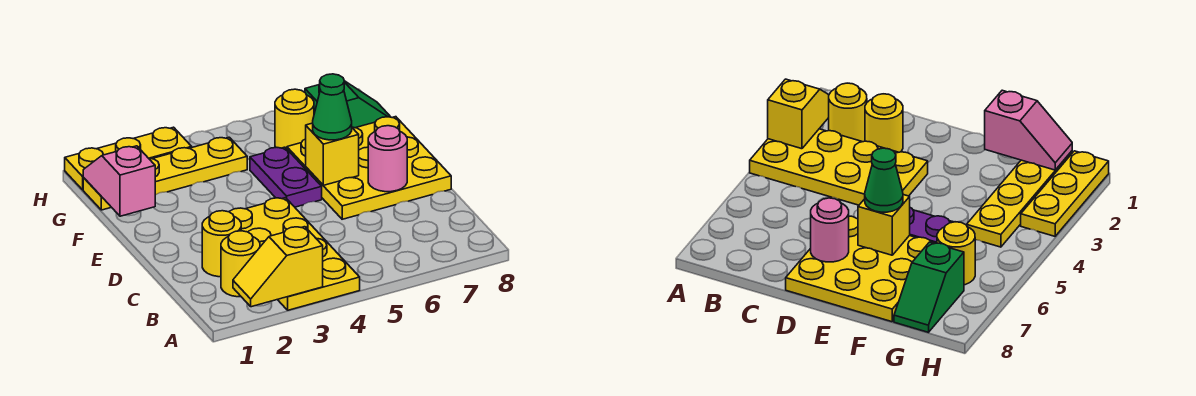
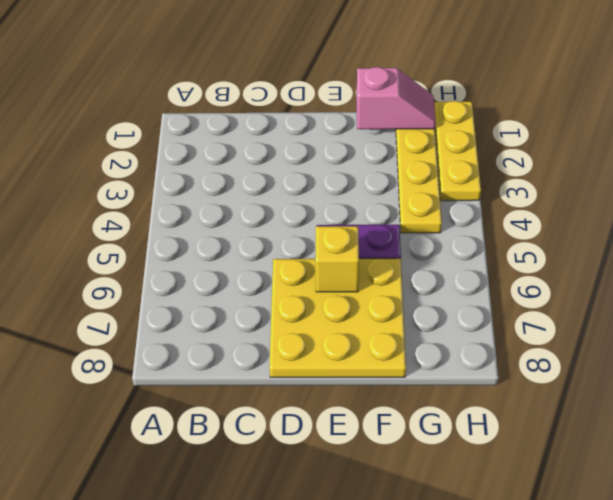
none -> yellow plate A3:D4 level 1
none -> yellow round brick B2 level 1
none -> yellow round brick C2 level 1

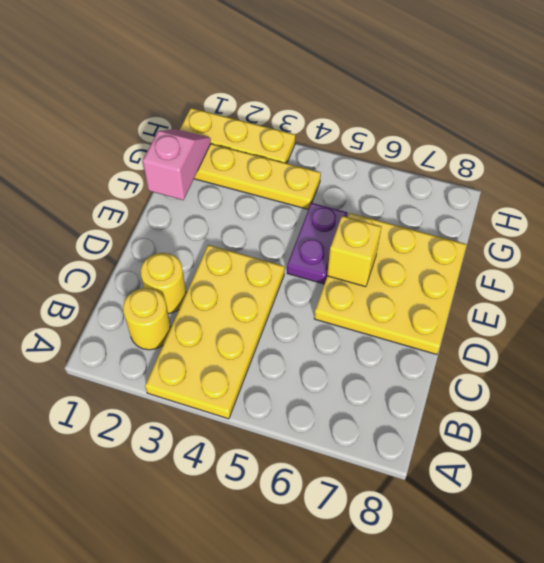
none -> yellow round brick G6 level 1
none -> green slope G7:G8 level 1 top 7
none -> yellow slope A2:A3 level 2 top 3

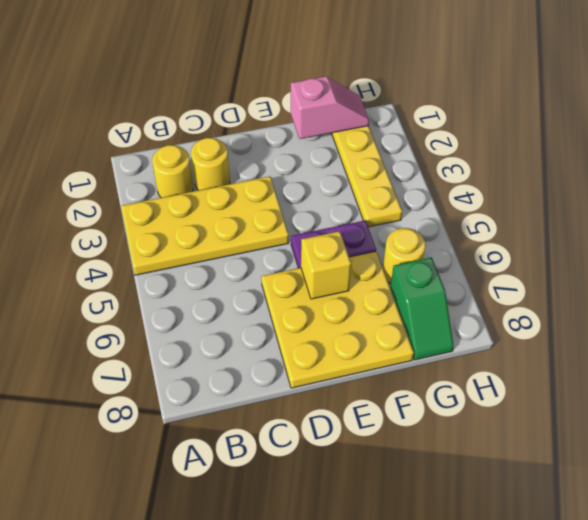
none -> yellow plate H1:H3 level 1
none -> yellow slope A2:A3 level 2 top 3
none -> pink round brick D7 level 2

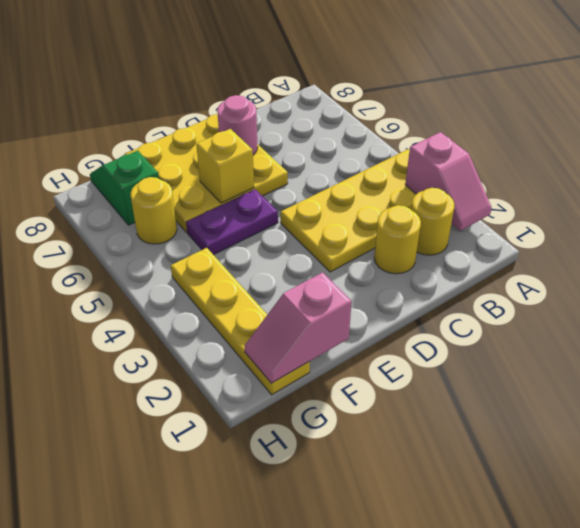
pink slope A2:A3 level 2 top 3 -> yellow slope A2:A3 level 2 top 3
none -> yellow plate H1:H3 level 1
none -> green cone E6 level 3

